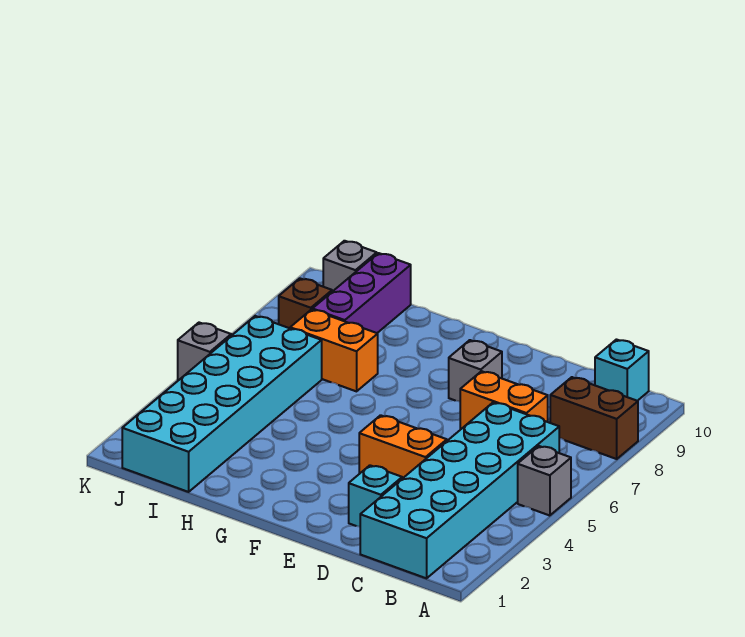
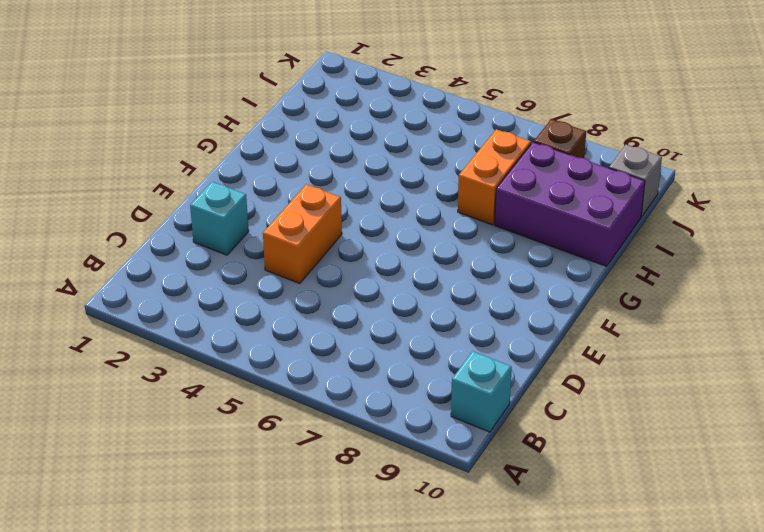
purple brick H8:I10 level 1 -> purple brick I8:I10 level 1
none -> grey brick A5 level 1
none -> brown brick A8:B8 level 1
none -> cyan brick B1:C6 level 1

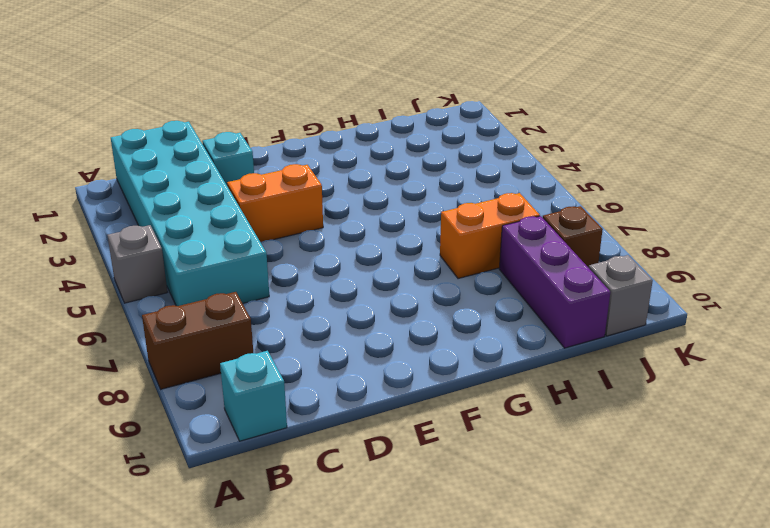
none -> orange brick C7:D7 level 1
none -> grey brick E8 level 1
none -> cyan brick I1:J6 level 1

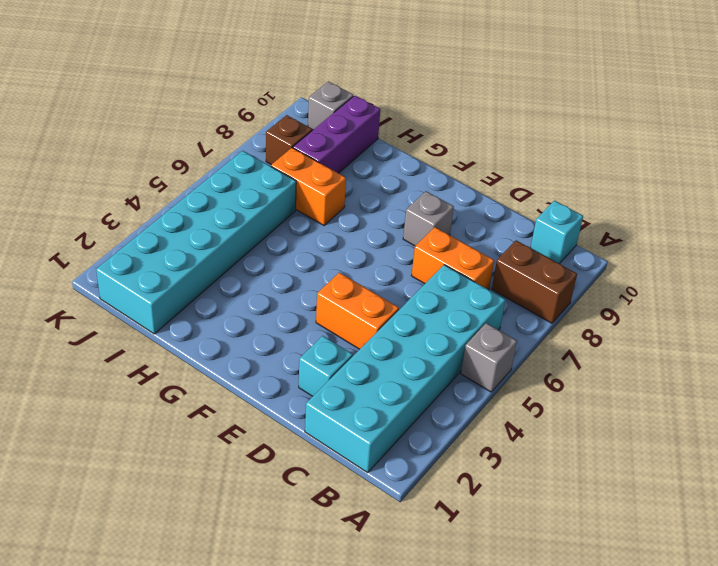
none -> grey brick K5 level 1

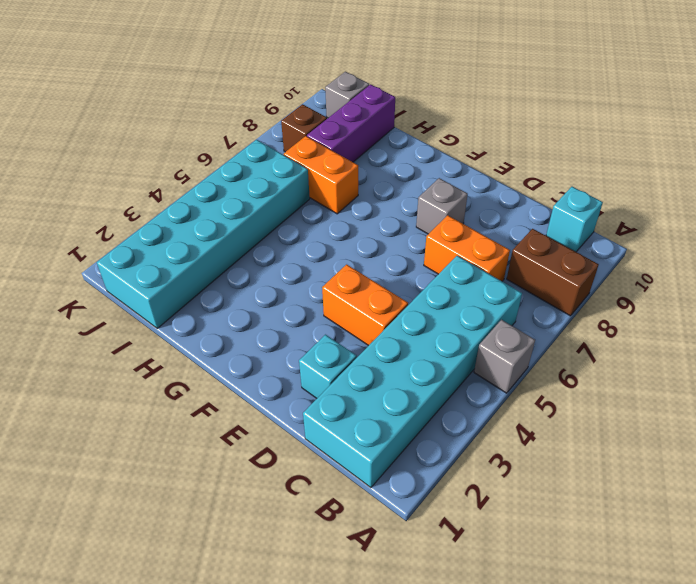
none -> grey brick K5 level 1

